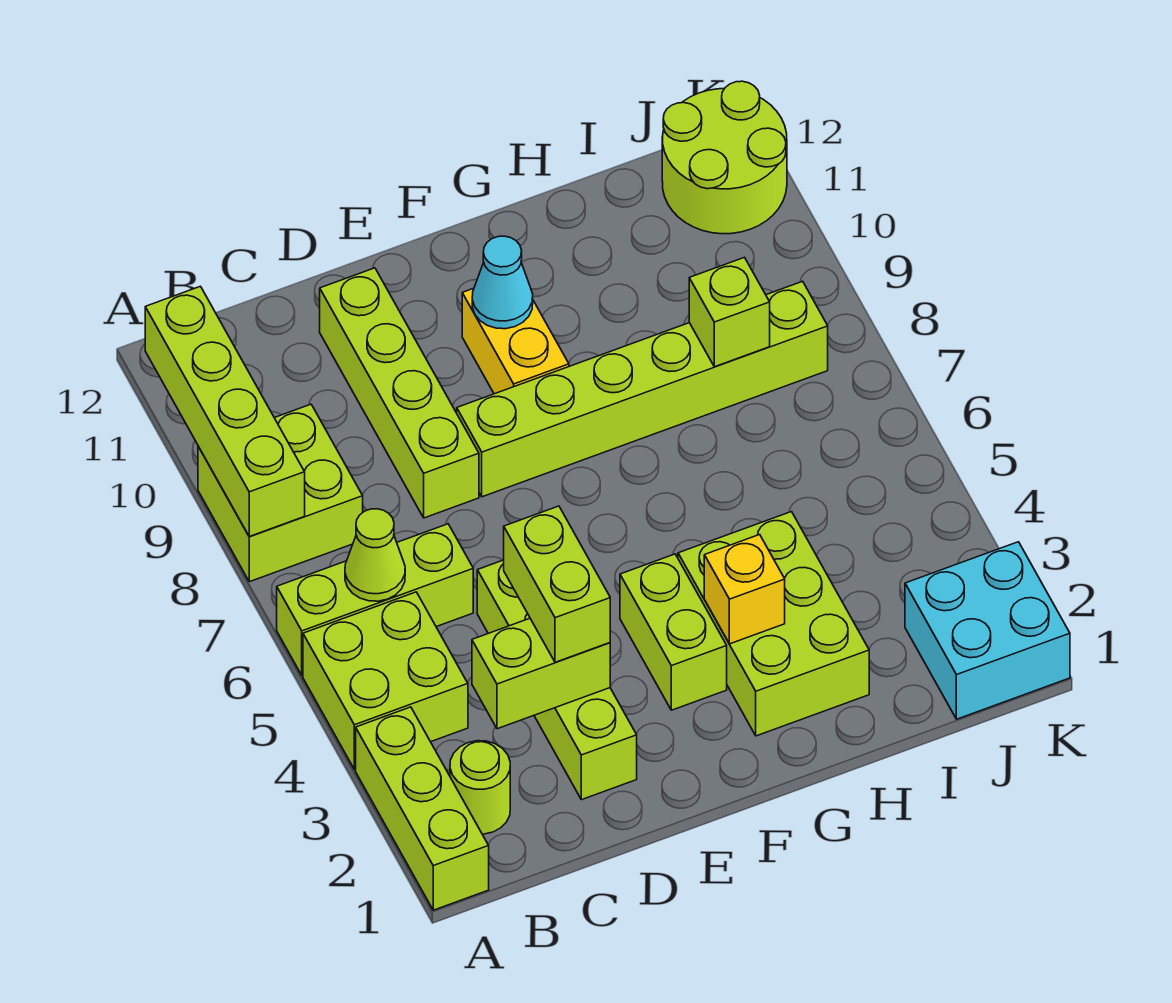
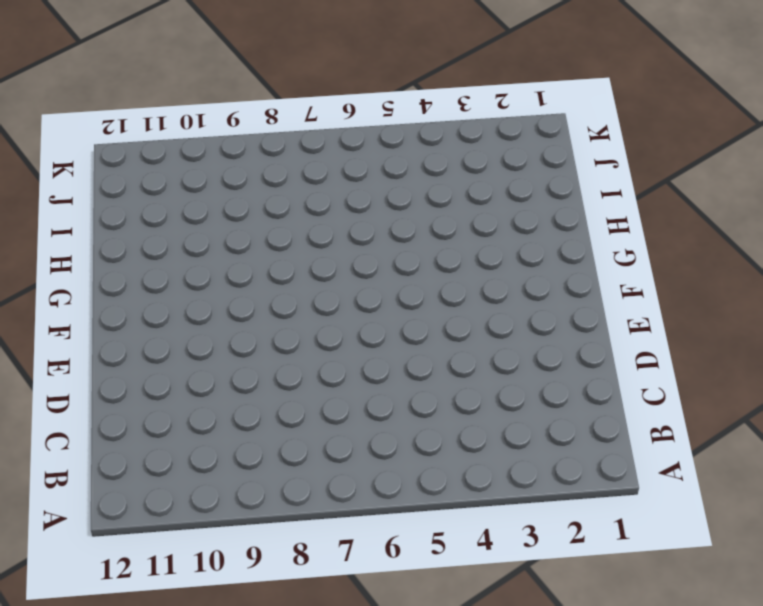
none -> lime brick A1:A3 level 1
none -> lime brick A4:B5 level 1
none -> lime brick A6:C6 level 1

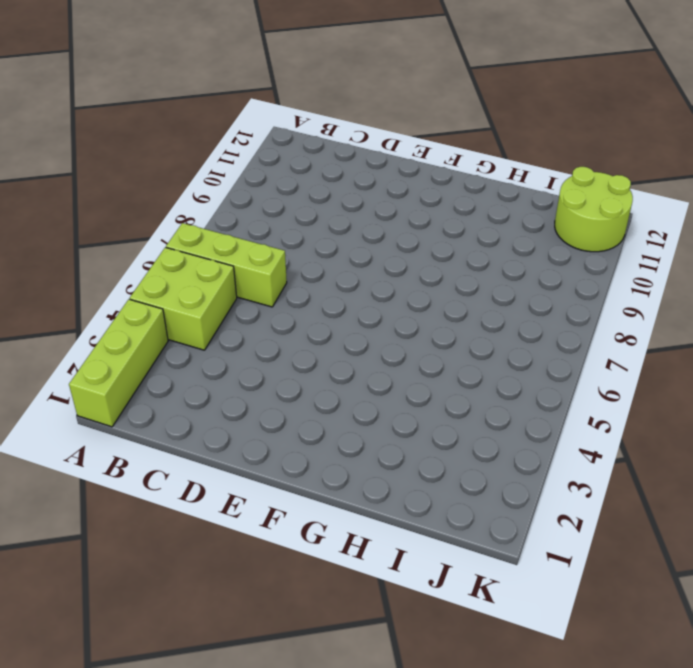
none -> lime brick A8:B9 level 1
none -> lime round brick B2 level 1
none -> lime brick D2:D5 level 1

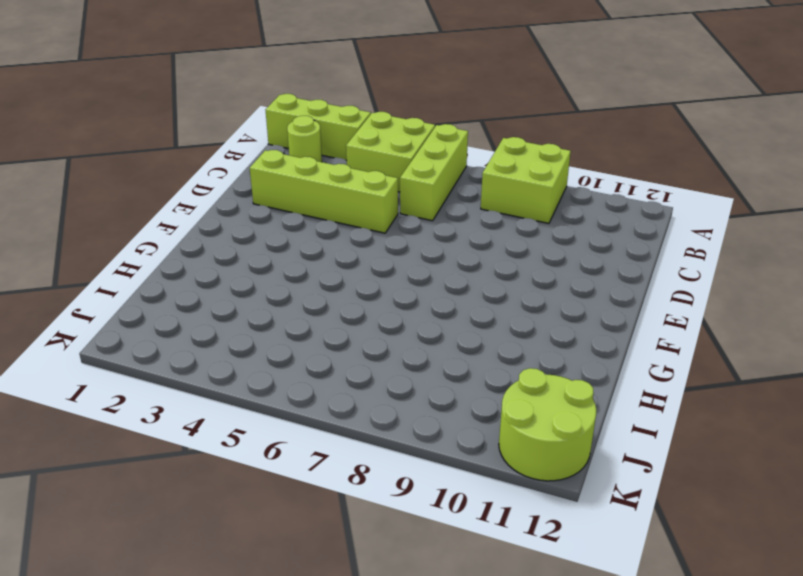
none -> lime brick D8:D11 level 1
none -> lime brick E8:J8 level 1
none -> lime brick F3:F4 level 1

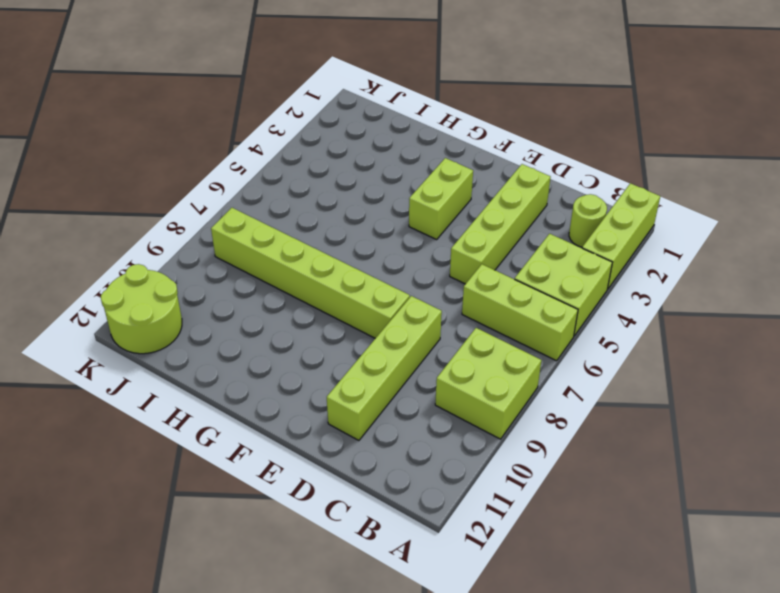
none -> yellow brick F9:F10 level 1
none -> lime brick G2:H4 level 1
none -> cyan brick J1:K2 level 1

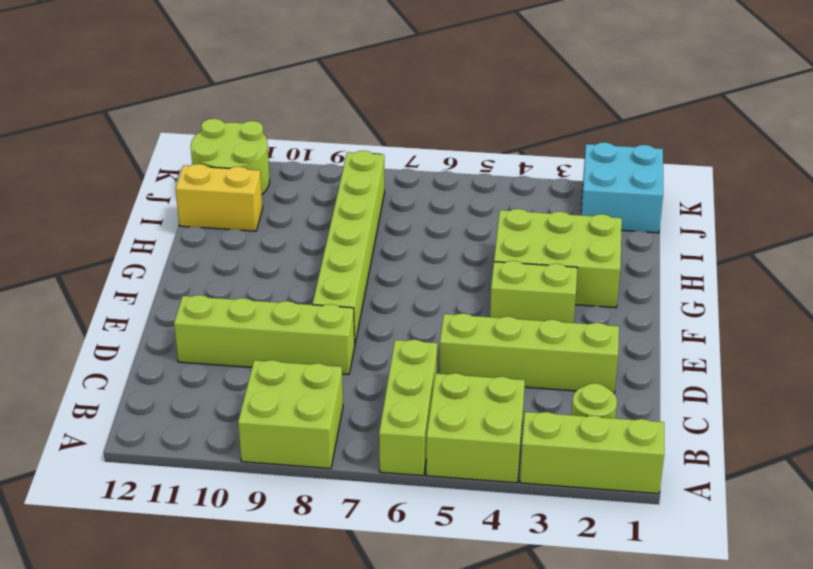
yellow brick I11:I12 level 1 -> yellow brick F9:F10 level 1
none -> lime brick A8:A11 level 2
none -> lime cone B6 level 2
none -> lime brick C3:D3 level 2

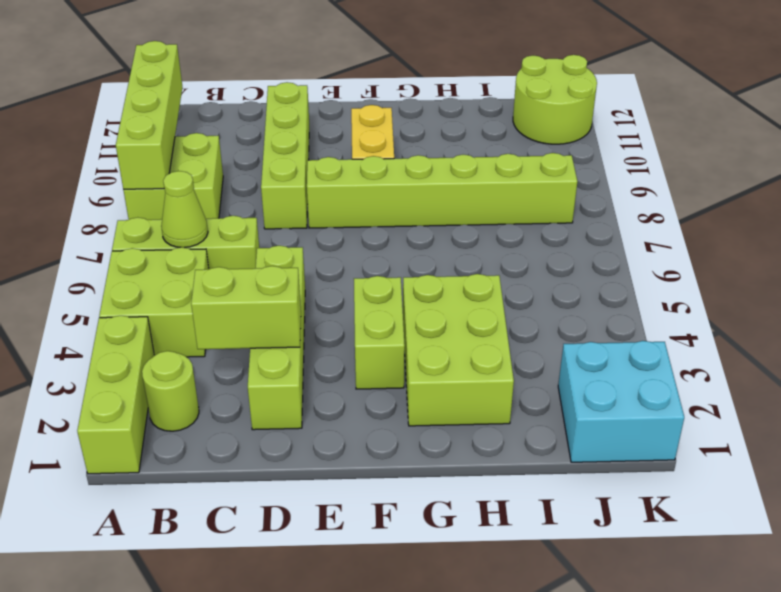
none -> cyan cone F10 level 2
none -> yellow brick G3 level 2
none -> lime brick I8 level 2

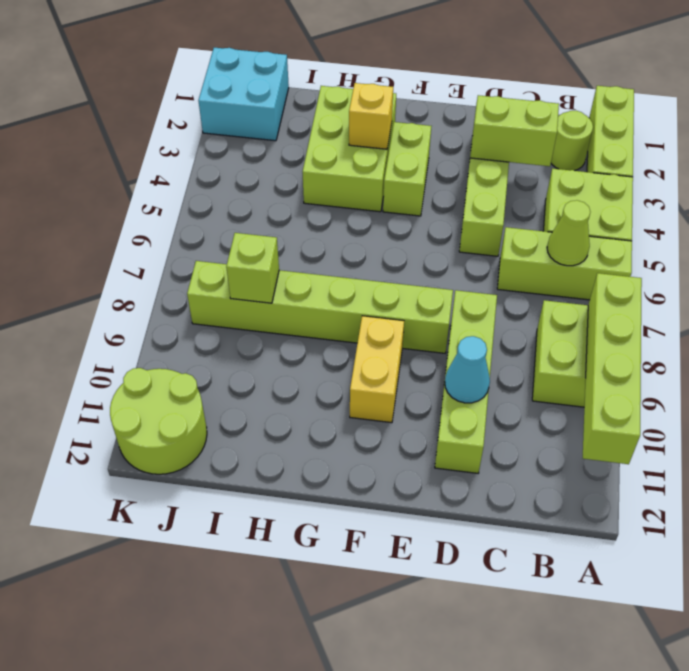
cyan cone D10 level 2 -> cyan cone F10 level 2
none -> lime brick D3:D4 level 3

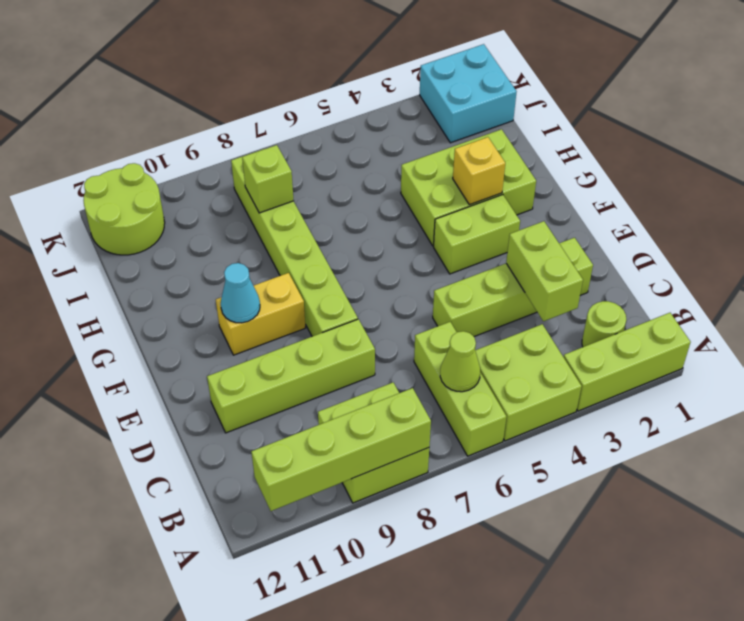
none -> lime brick D3:D4 level 3

